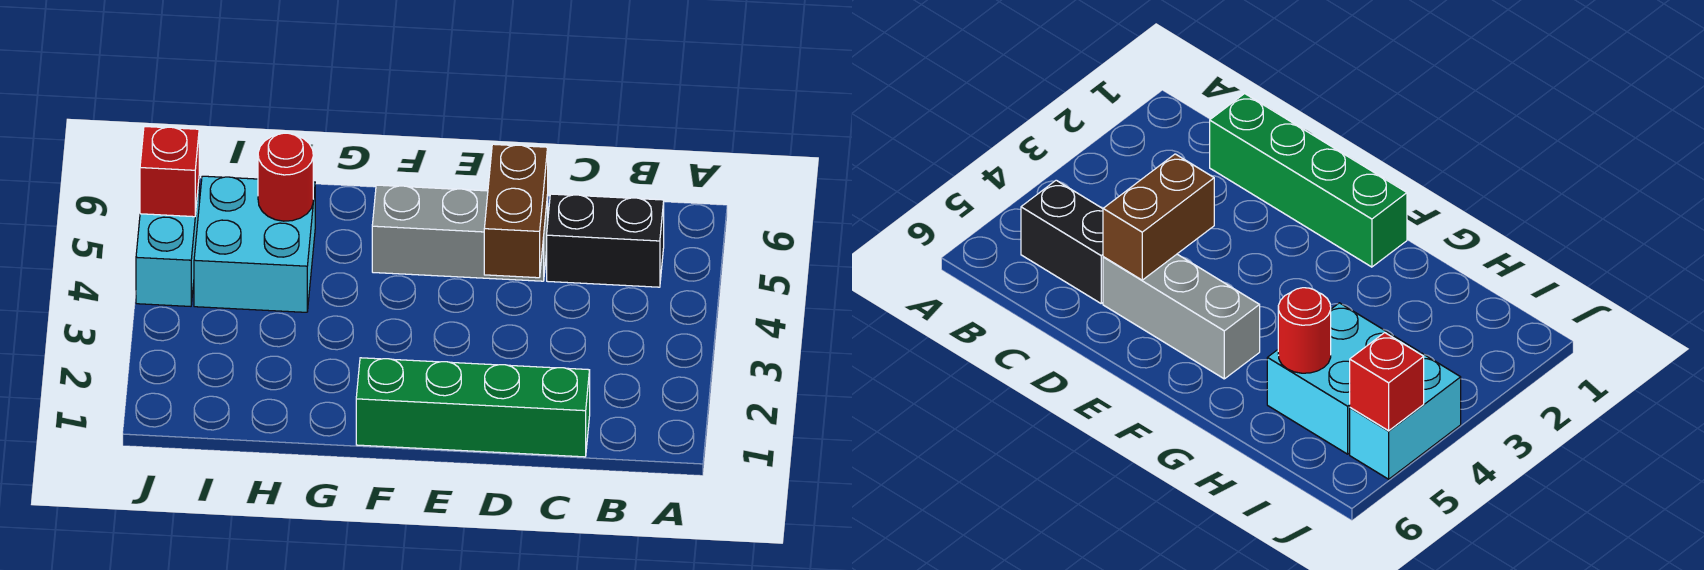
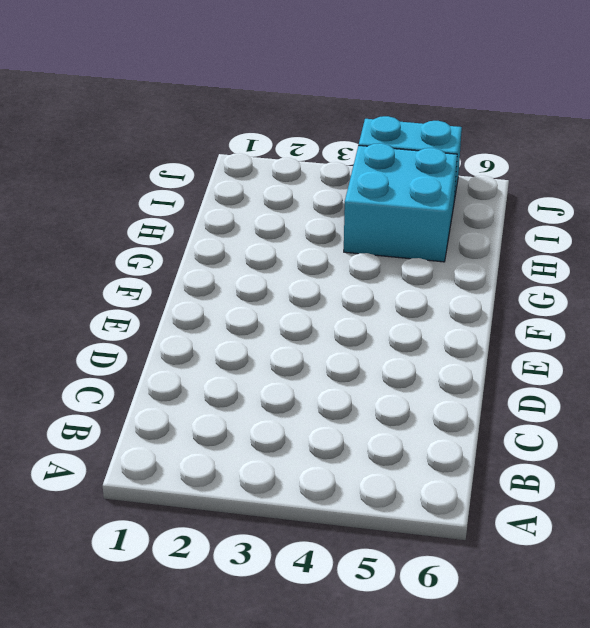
none -> black brick B5:C5 level 1
none -> green brick C1:F1 level 1

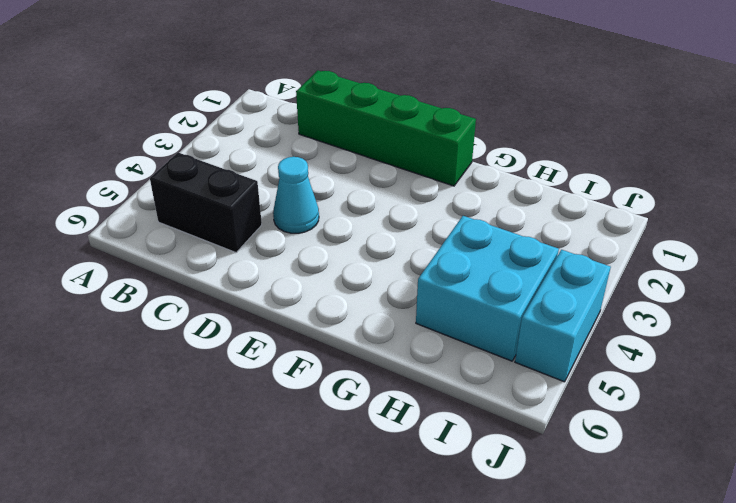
cyan cone D4 level 1 -> none
none -> grey brick D5:F5 level 1
none -> brown brick D4:D5 level 2

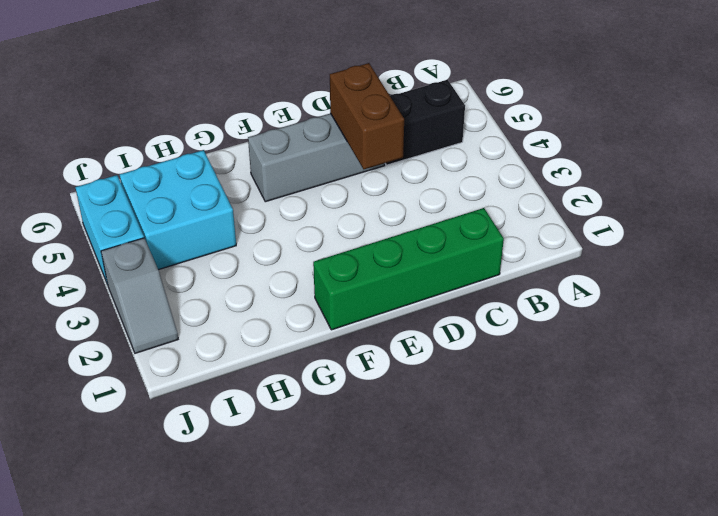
grey slope J2:J3 level 1 top 3 -> none
none -> red round brick H5 level 2
none -> red brick J5 level 2

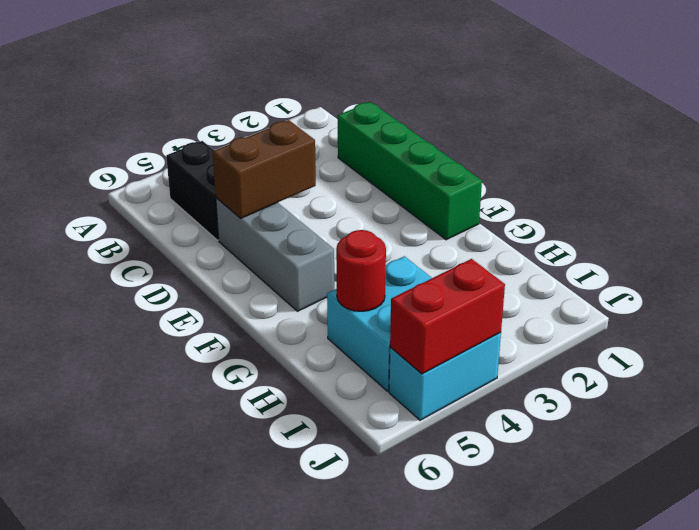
red brick J4:J5 level 2 -> red brick J5 level 2

